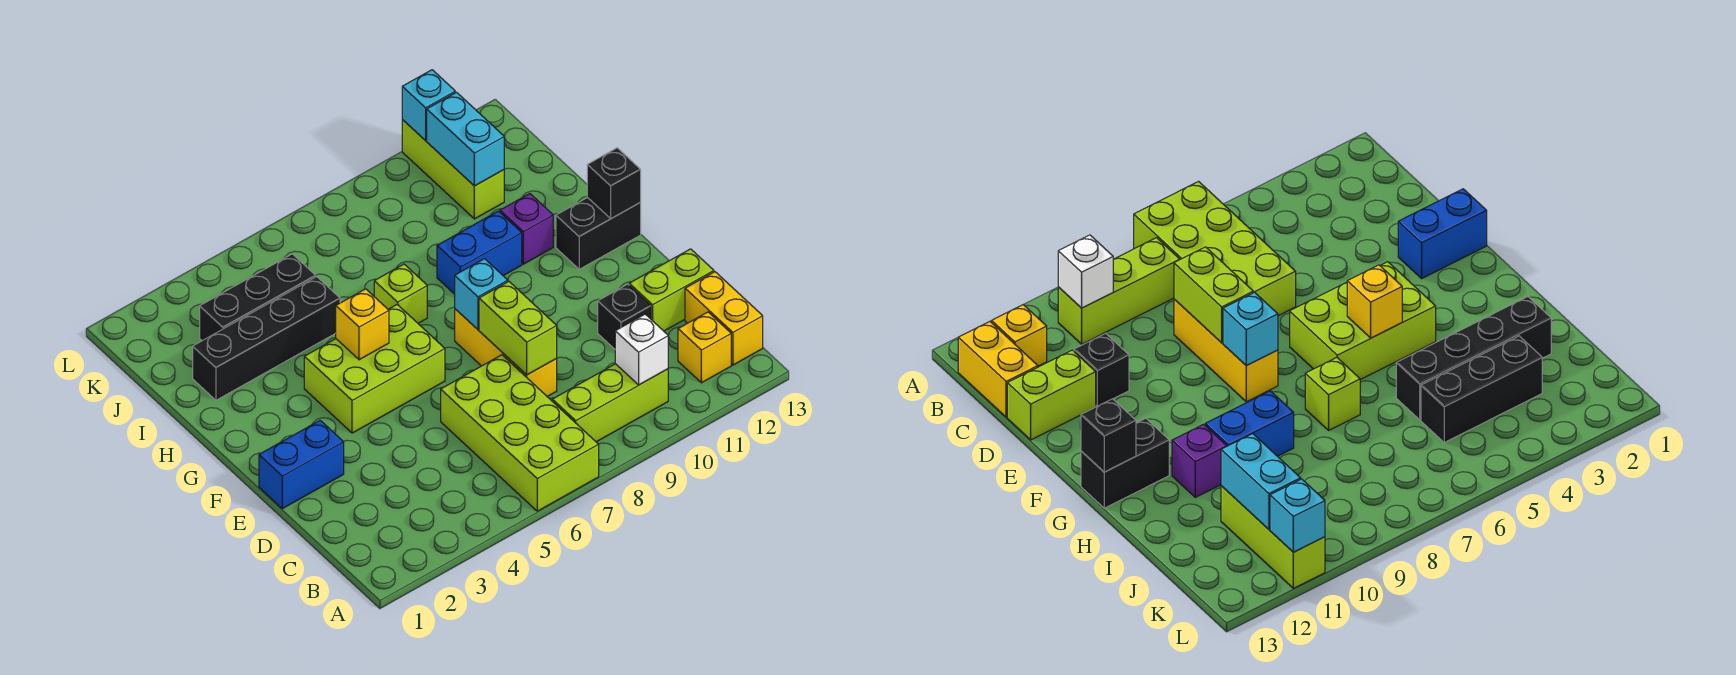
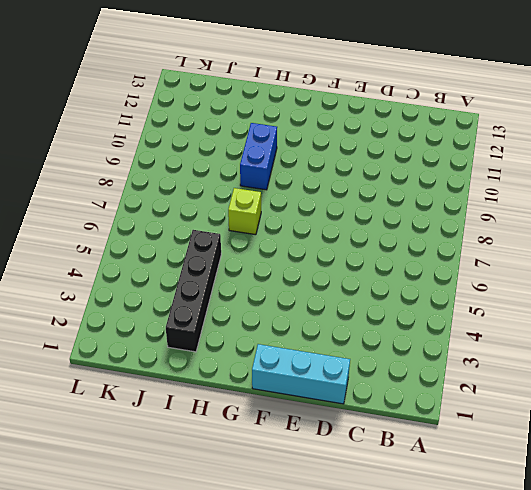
cyan brick D1:F1 level 1 -> blue brick E1:E2 level 1
none -> lime brick A6:D7 level 1
none -> lime brick B8:B10 level 1
none -> yellow brick B12 level 1

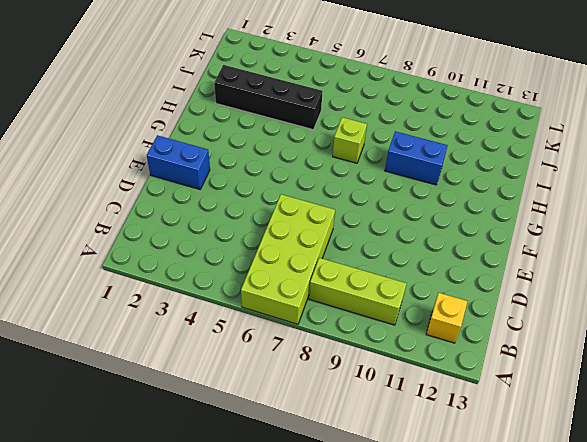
none -> yellow brick B13:C13 level 1
none -> yellow brick D8:F8 level 1
none -> black brick D11 level 1

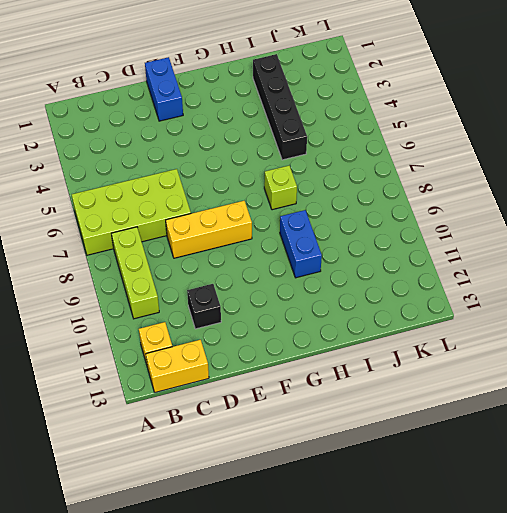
none -> lime brick D12:D13 level 1
none -> lime brick F4:G6 level 1
none -> black brick G12:G13 level 1

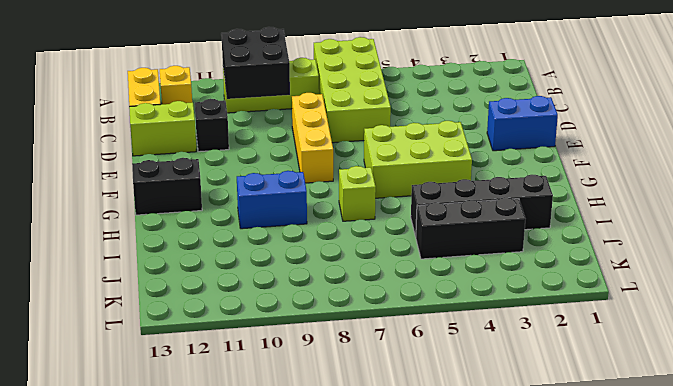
black brick B9:C10 level 2 -> white brick B10 level 2
none -> purple brick H11 level 1
none -> lime brick J11:L11 level 1
none -> lime brick D8:E8 level 2

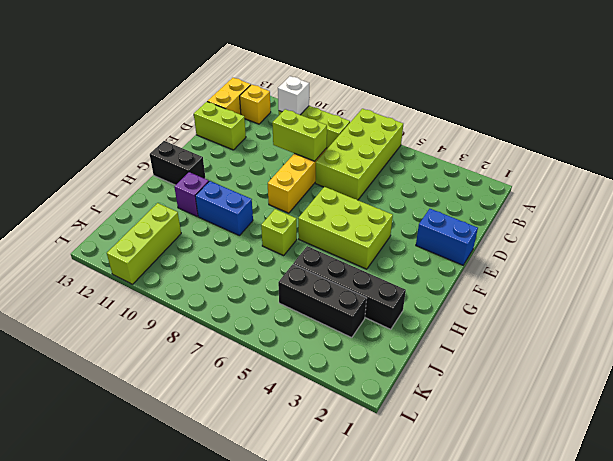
lime brick D8:D9 level 2 -> lime brick D8:E8 level 2
none -> black brick D11 level 1
none -> cyan brick F8 level 2
none -> yellow brick G5 level 2

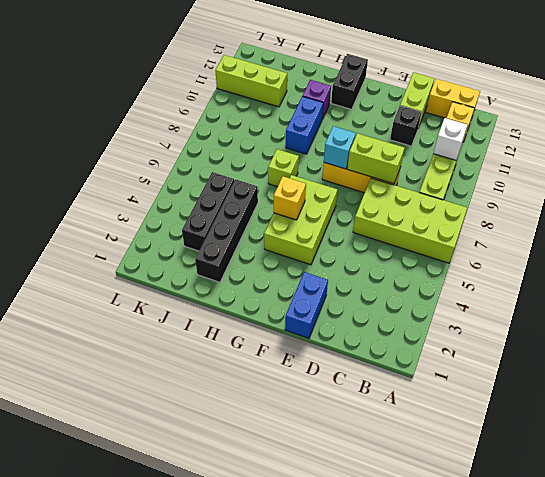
none -> black brick G13 level 2
none -> cyan brick J11:K11 level 2
none -> cyan brick L11 level 2

